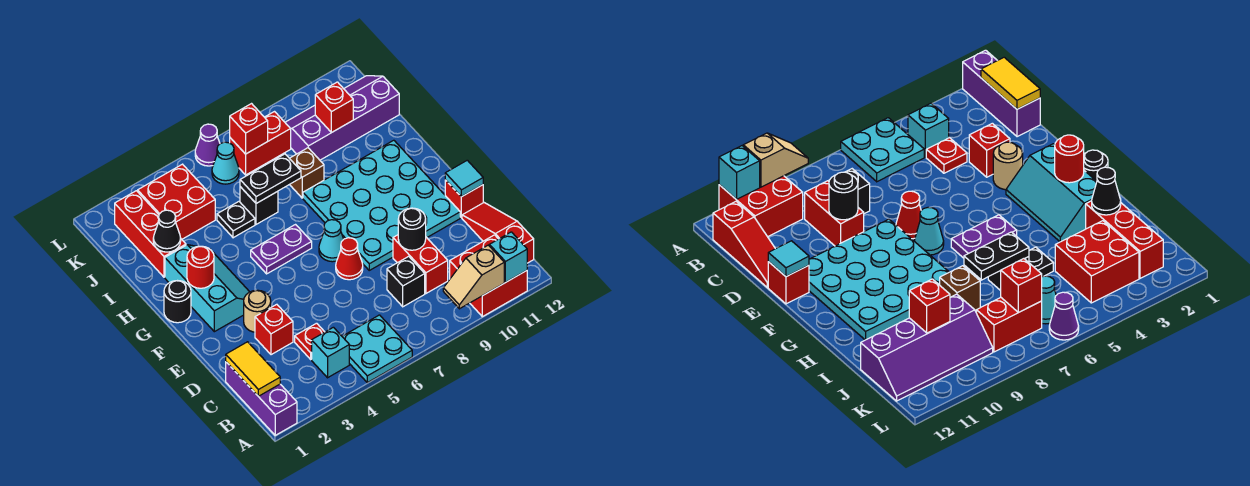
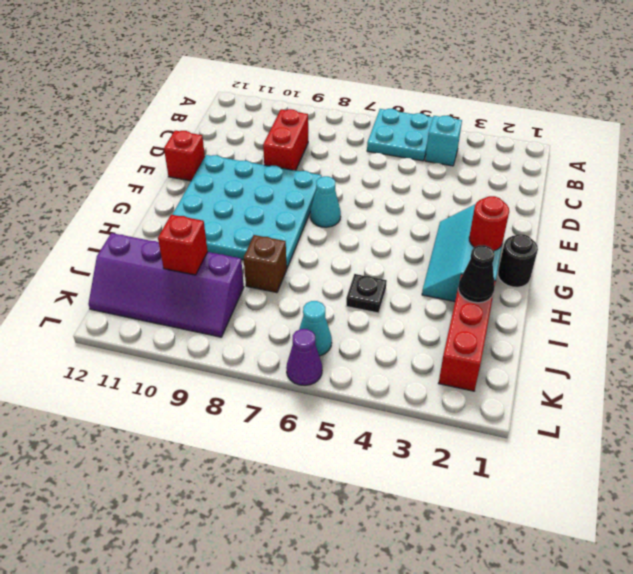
none -> purple brick A1:C1 level 1
none -> red brick A10:B11 level 1
none -> red slope B12:D12 level 1 top B
none -> red plate C4 level 1

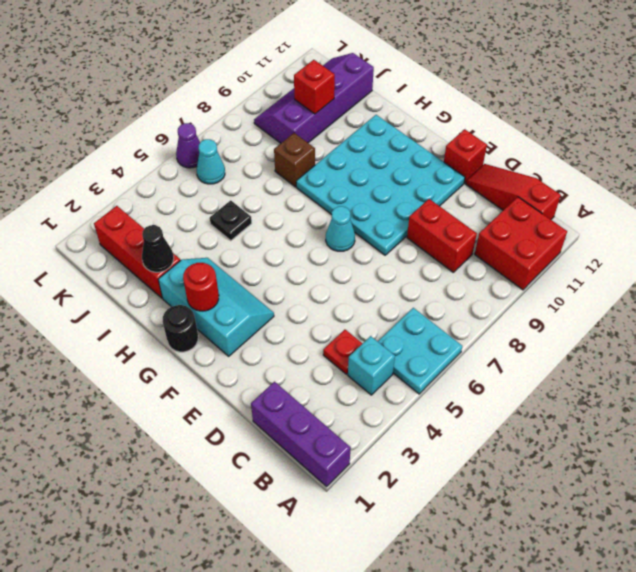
none -> black brick C8 level 1
none -> red brick D3 level 1
none -> tan round brick E3 level 1
none -> red cone E7 level 1

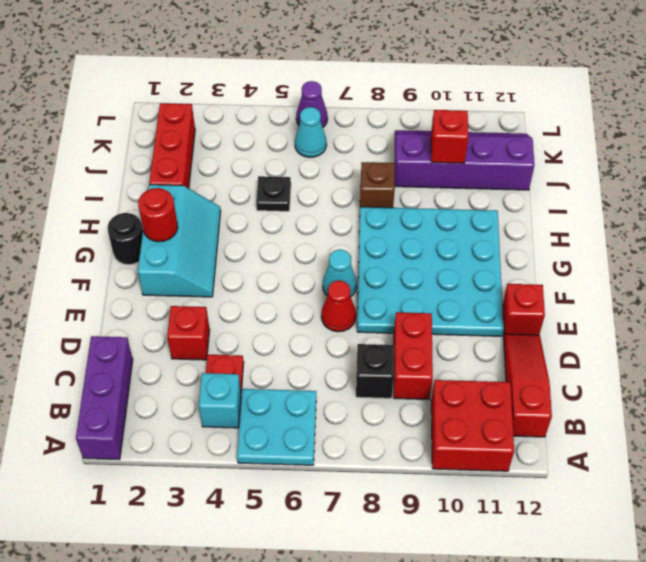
none -> tan round brick E3 level 1
none -> purple plate G5:G6 level 1
none -> black brick I6 level 1
none -> red brick J3:K4 level 1

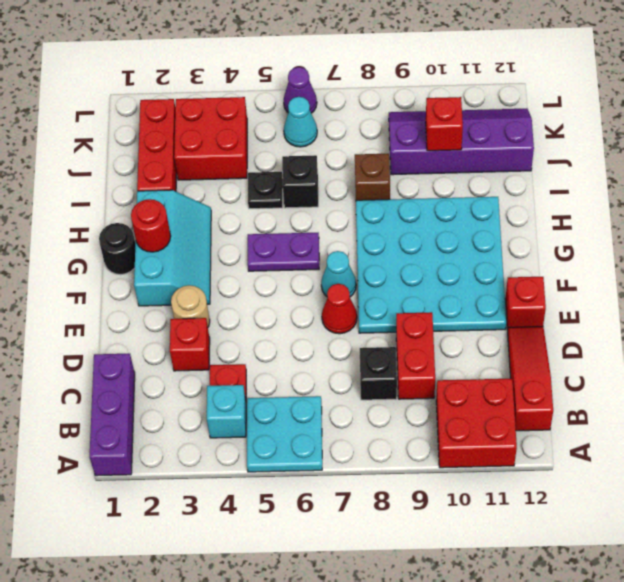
none -> red brick K7:K8 level 1
none -> tan slope A9:A10 level 2 top 10
none -> cyan brick A11 level 2
none -> yellow tile B1:C1 level 2

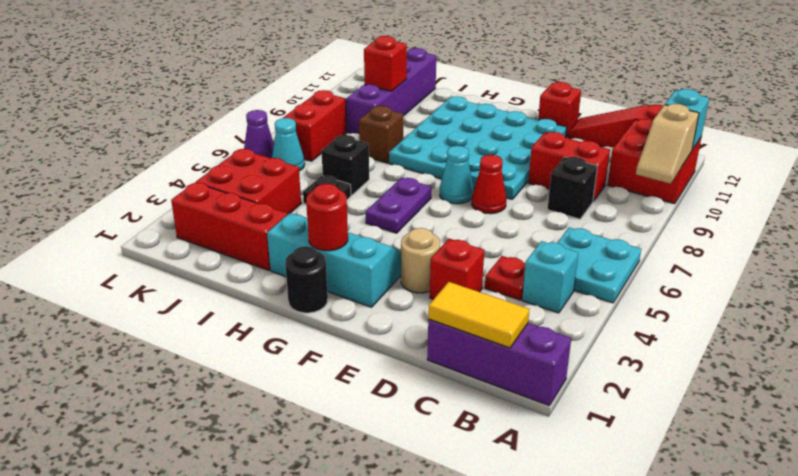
none -> black round brick D9 level 2
none -> cyan tile E12 level 2
none -> black cone I2 level 2
none -> black plate I6:I7 level 2

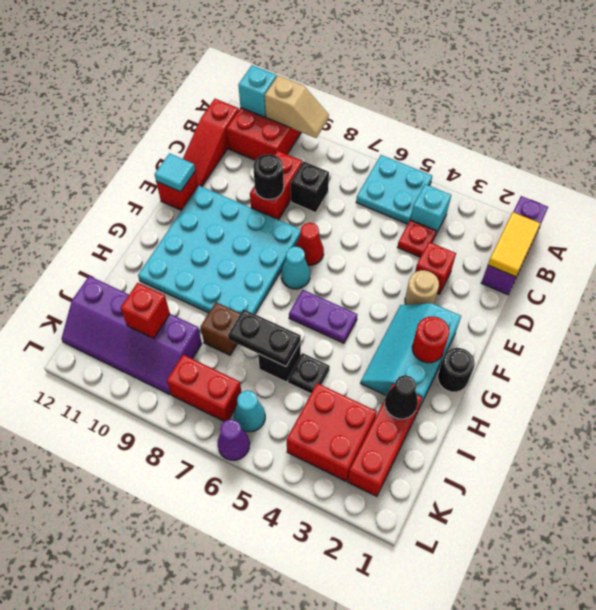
none -> red brick K7 level 2

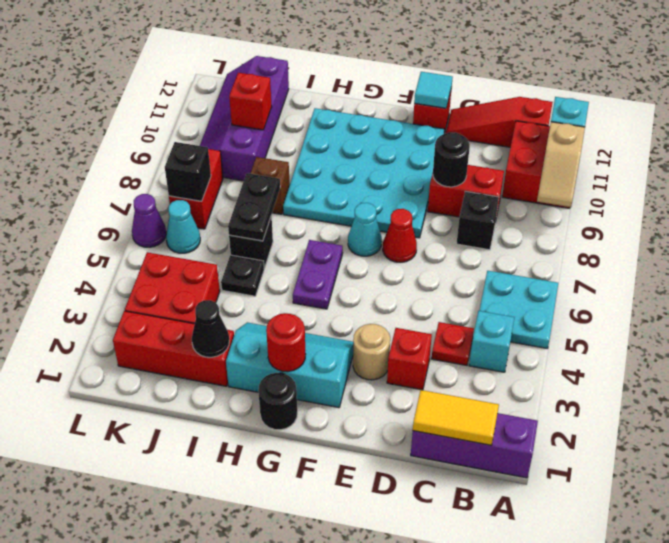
black brick K7 level 2 -> red brick K7 level 2

